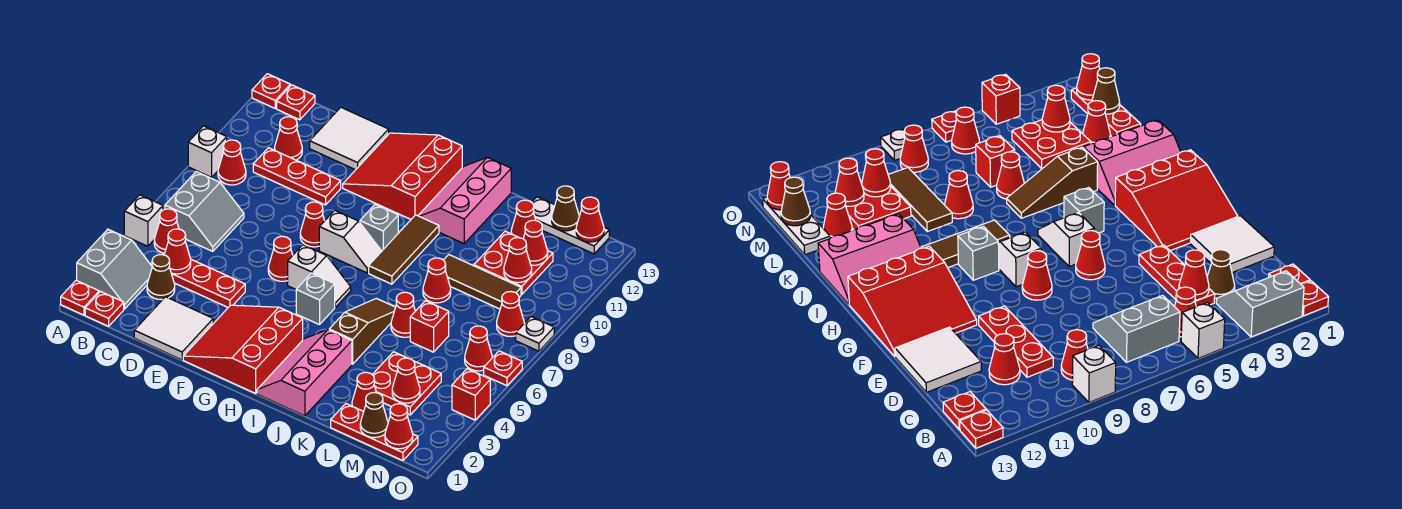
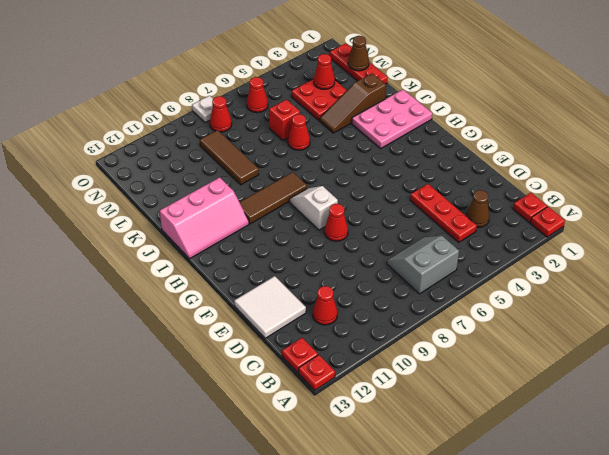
pink plate I1:J3 level 1 -> pink slope I1:J3 level 1 top J
brown slope K2:K4 level 1 top 2 -> brown slope J4:J6 level 1 top 4
none -> grey slope A2:B3 level 1 top A
none -> white brick A5 level 1
none -> white brick A9 level 1
none -> red cone B5 level 1

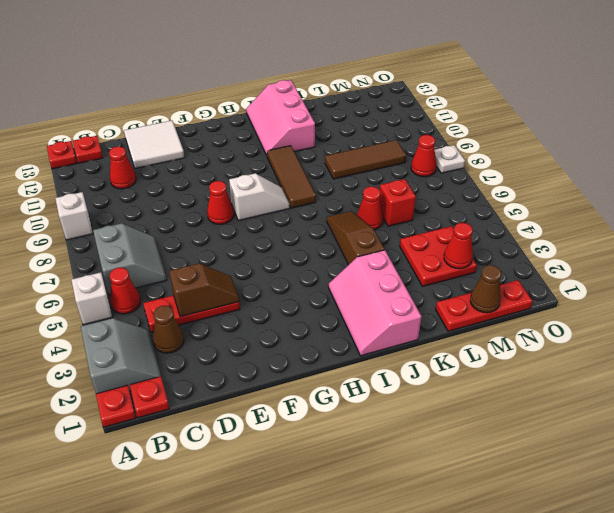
brown slope D4:E4 level 2 top D -> none
none -> red cone B9 level 1
none -> red plate C10:E10 level 1
none -> white tile D1:E2 level 1
none -> red slope F1:H3 level 1 top H

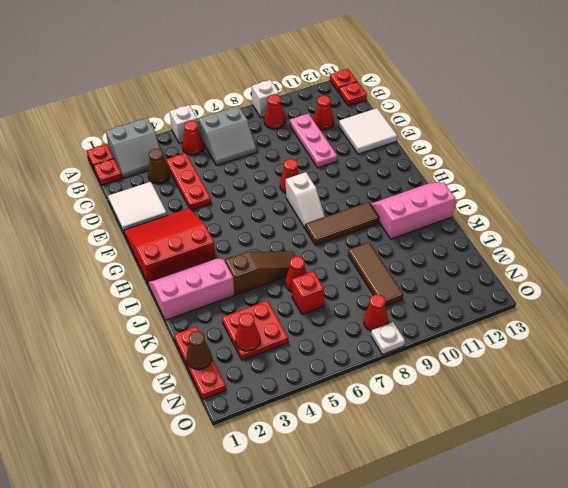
pink plate C10:E10 level 1 -> red plate C10:E10 level 1
none -> red cone F6 level 1
none -> red slope F11:H13 level 1 top H
none -> white slope G6:H6 level 1 top G
none -> grey brick H5 level 1

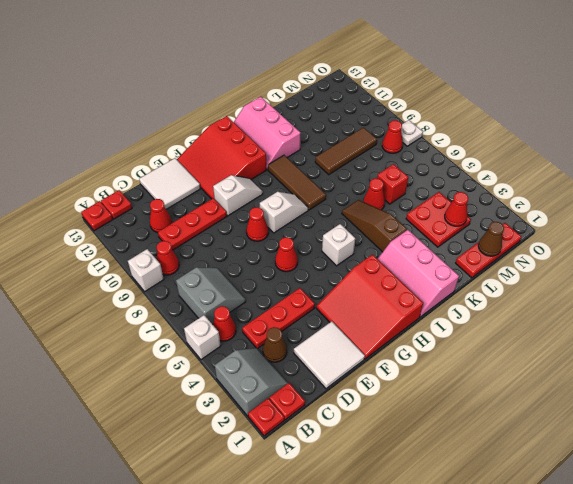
white slope F10:G10 level 1 top F -> white slope G6:H6 level 1 top G
white brick H5 level 1 -> grey brick H5 level 1
none -> grey brick H9 level 1
none -> red cone K8 level 1
none -> red cone L2 level 1
none -> red plate L10:M11 level 1

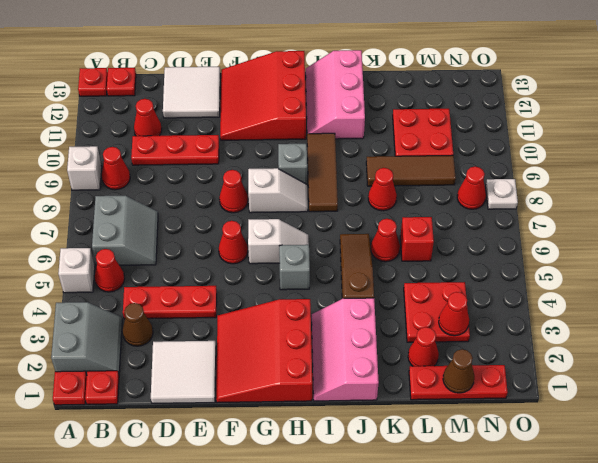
none -> red cone L12 level 1
none -> white plate L13:N13 level 1
none -> red cone N6 level 1
none -> red brick O4 level 1

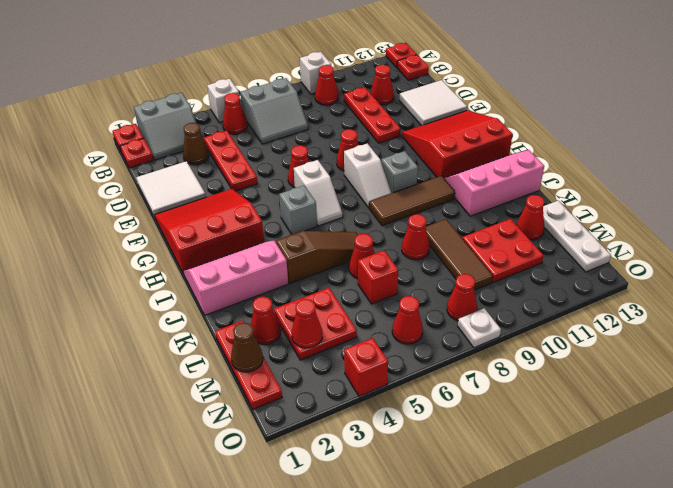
none -> red plate O6 level 1
none -> red cone C4 level 2
none -> red cone M10 level 2
none -> red cone M11 level 2

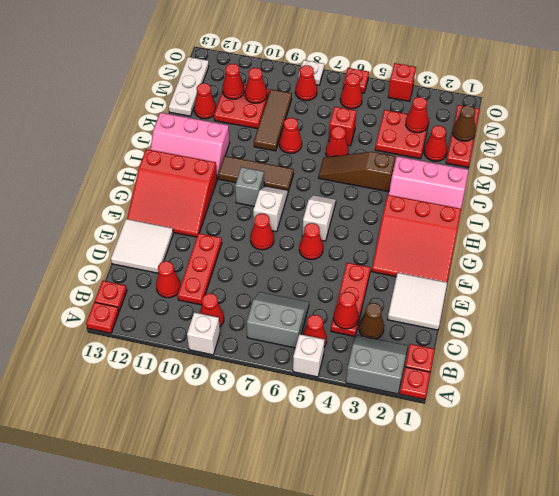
none -> grey brick H5 level 1
none -> brown cone M13 level 2
none -> red cone N1 level 2
none -> red cone N13 level 2

